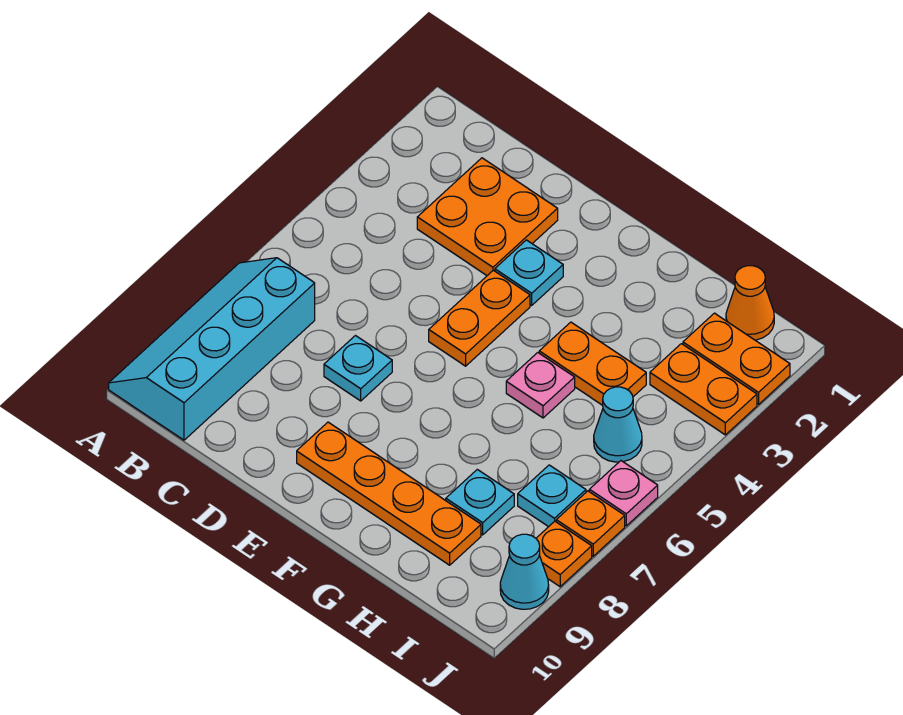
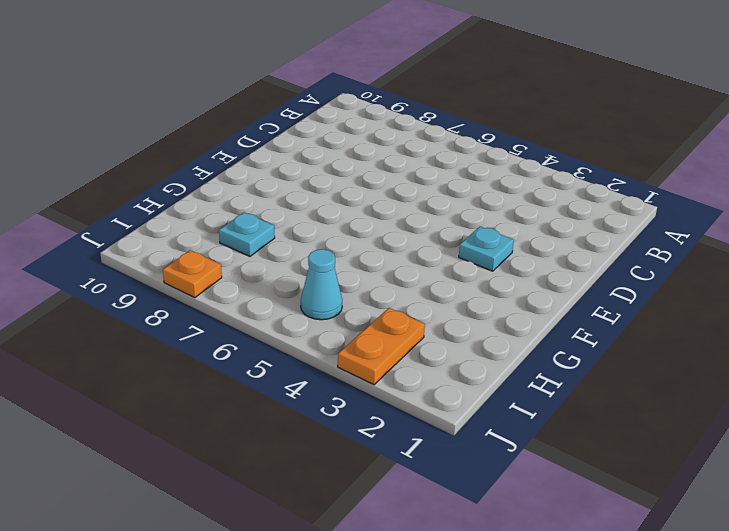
none -> cyan slope A7:B10 level 1 top B
none -> orange plate C2:D3 level 1
none -> cyan plate D7 level 1

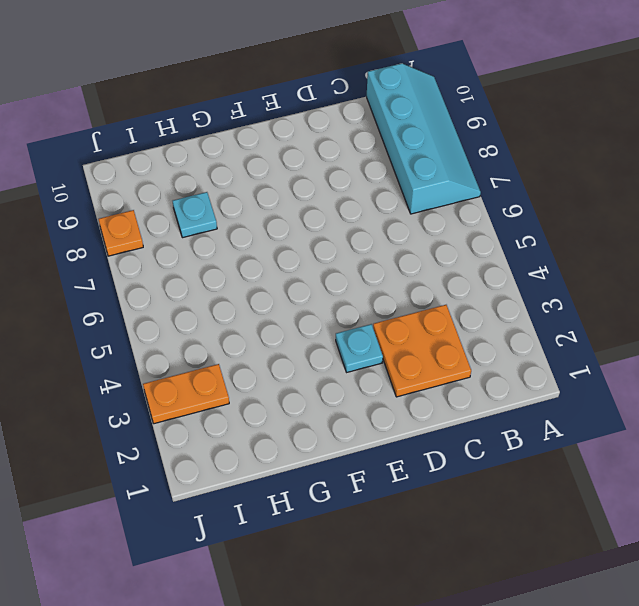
none -> cyan plate D7 level 1
none -> orange plate E4:E5 level 1
none -> orange plate E9:H9 level 1

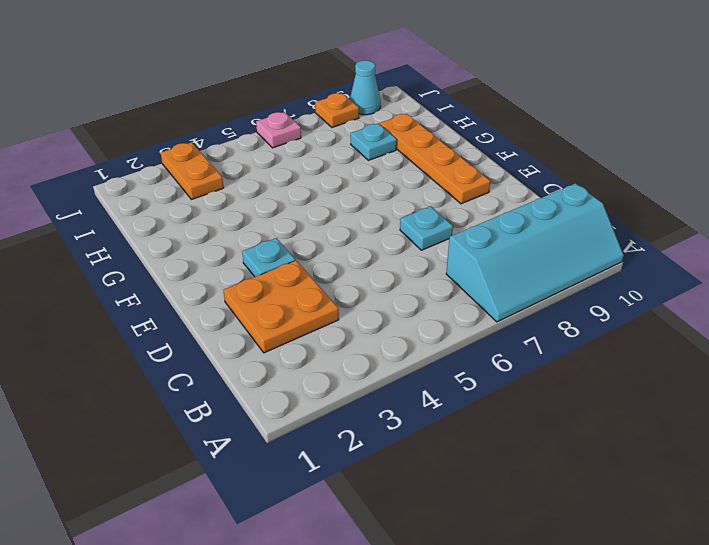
none -> orange plate E4:E5 level 1
none -> orange plate G4:H4 level 1
none -> pink plate G5 level 1

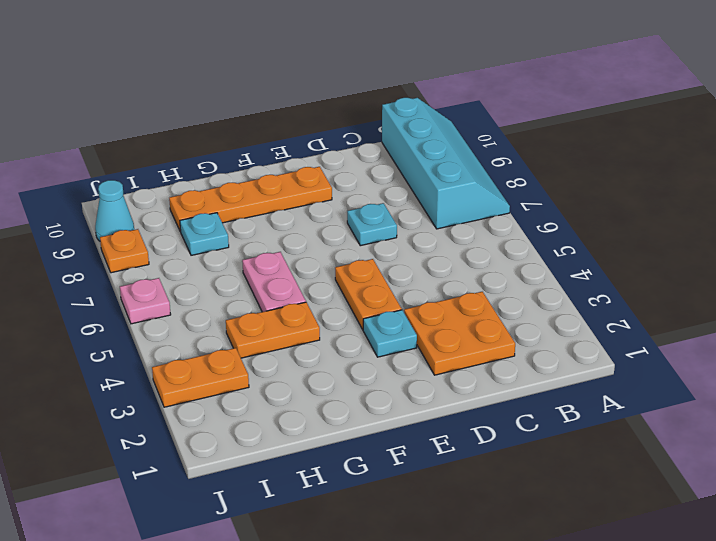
pink plate G5:G6 level 1 -> pink plate G5 level 1
none -> orange cone I1 level 1
none -> orange plate I2:J2 level 1
none -> cyan cone I5 level 1

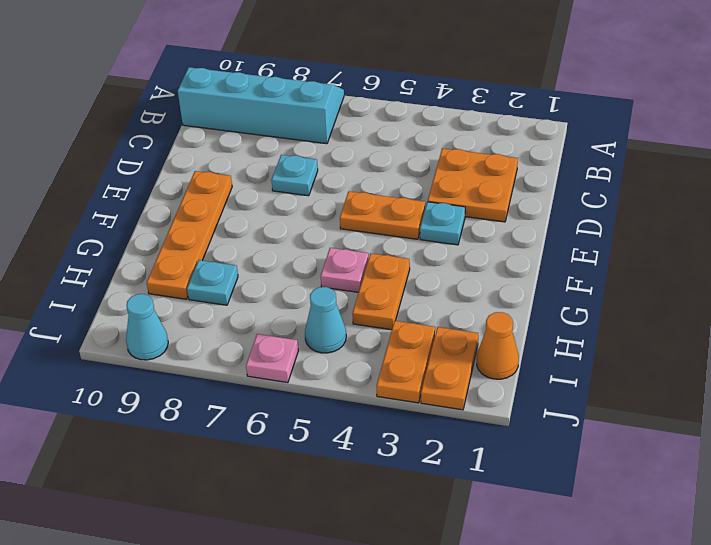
none -> cyan plate I7 level 1
none -> orange plate J7 level 1
none -> orange plate J8 level 1

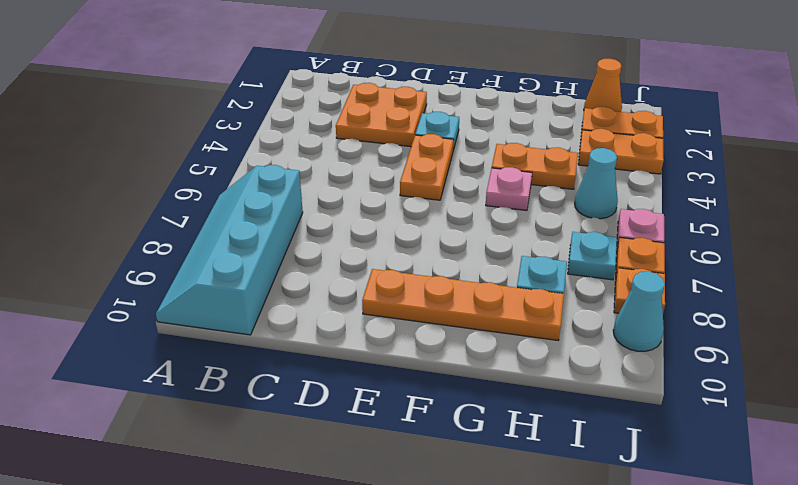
none -> cyan plate D7 level 1

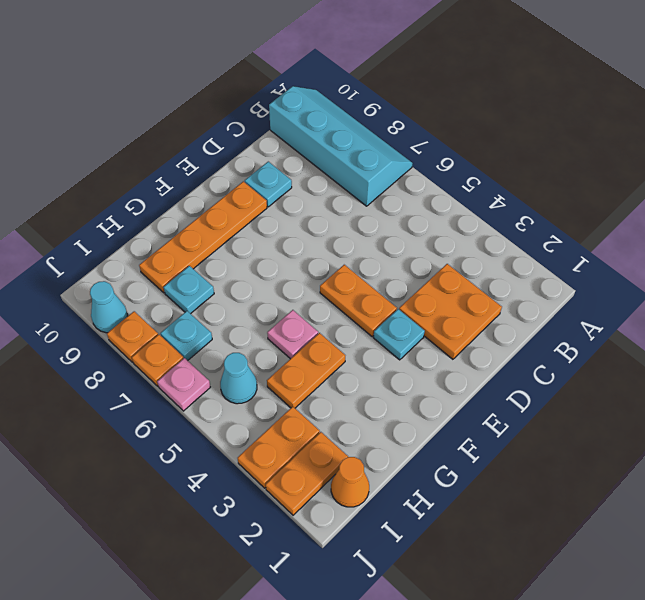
cyan plate D9 level 1 -> cyan plate D7 level 1

